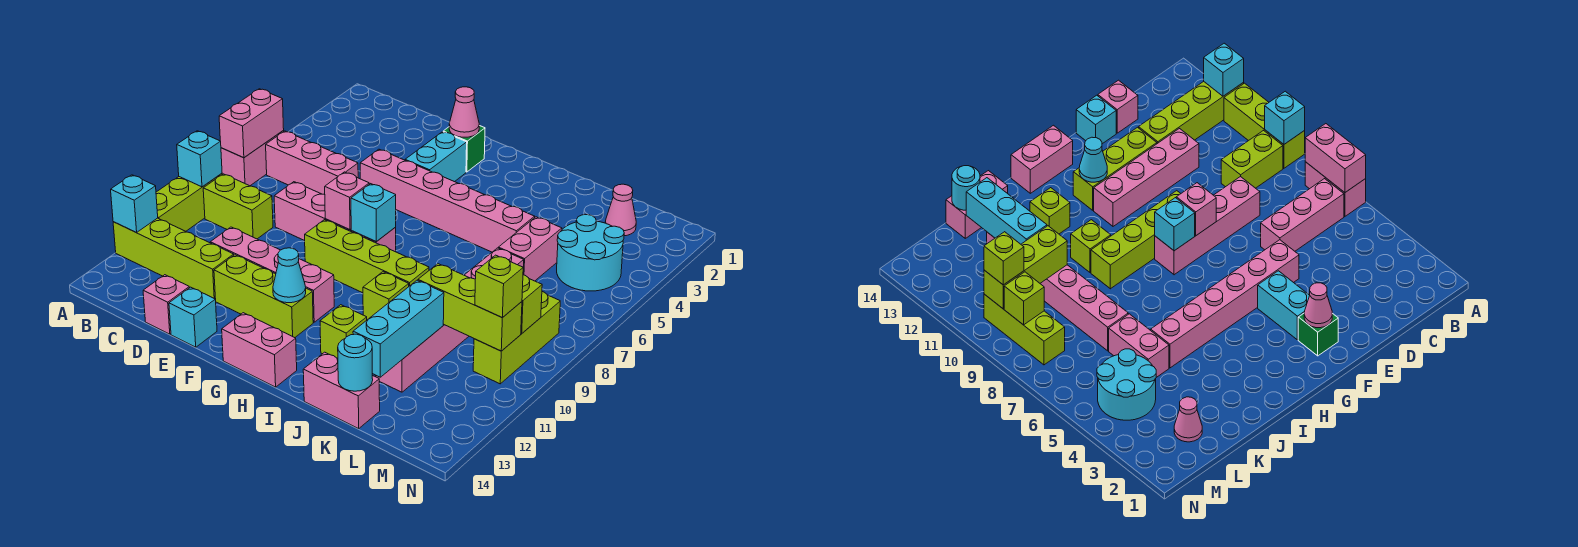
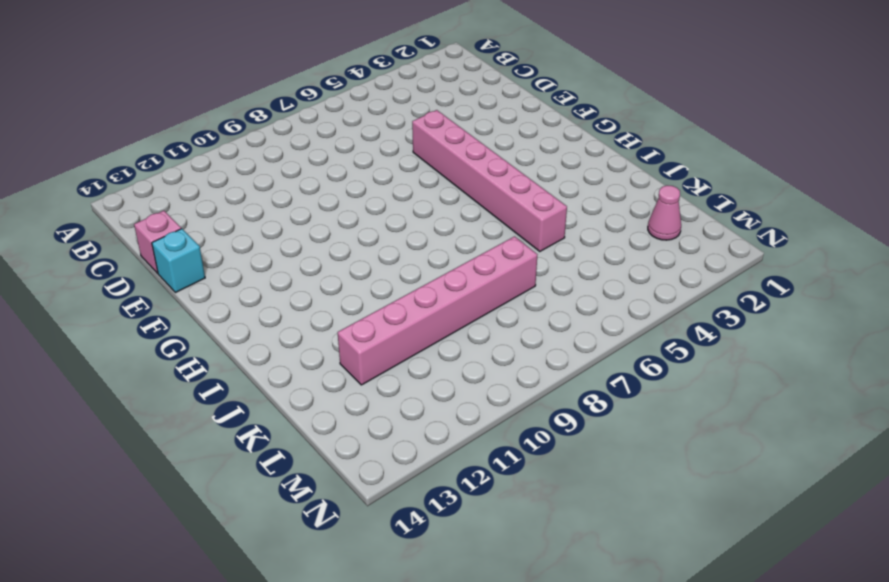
none -> pink brick A6:A7 level 1
none -> lime brick A9:A11 level 1
none -> lime brick A12:D12 level 1
none -> pink brick B6:D6 level 1

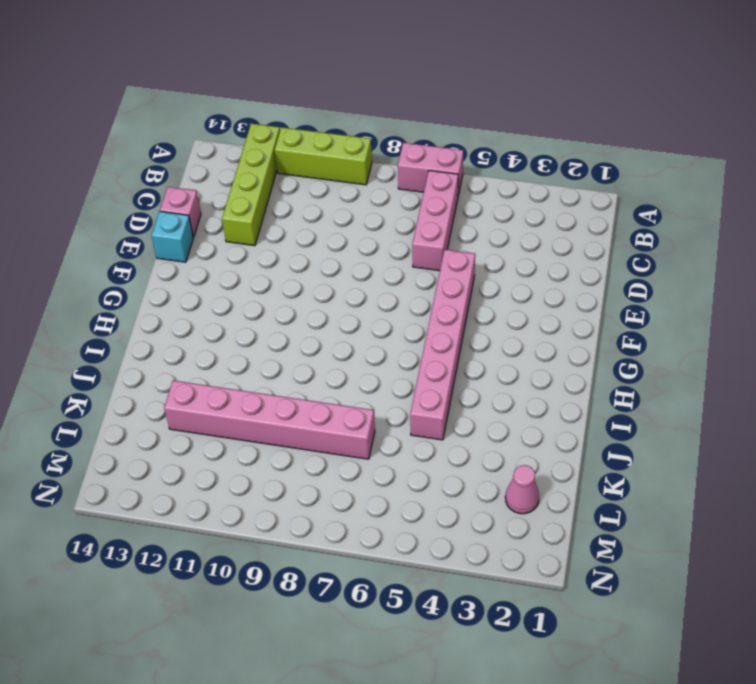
none -> lime brick B9:C9 level 1
none -> pink brick D8:G8 level 1
none -> pink brick D11:G11 level 1
none -> lime brick E12:G12 level 1

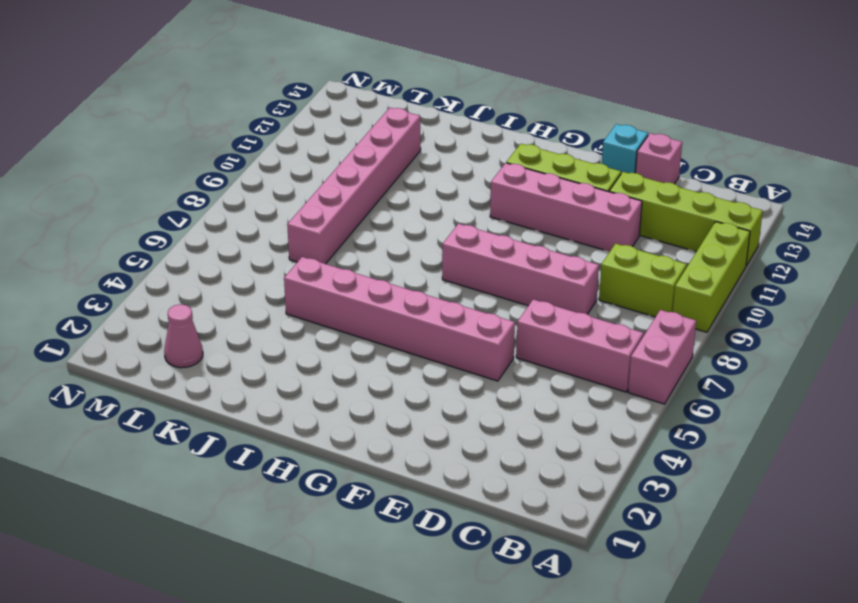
none -> green brick F2 level 1
none -> cyan brick F3:F4 level 1
none -> lime brick F9:I9 level 1
none -> pink brick G14:H14 level 1

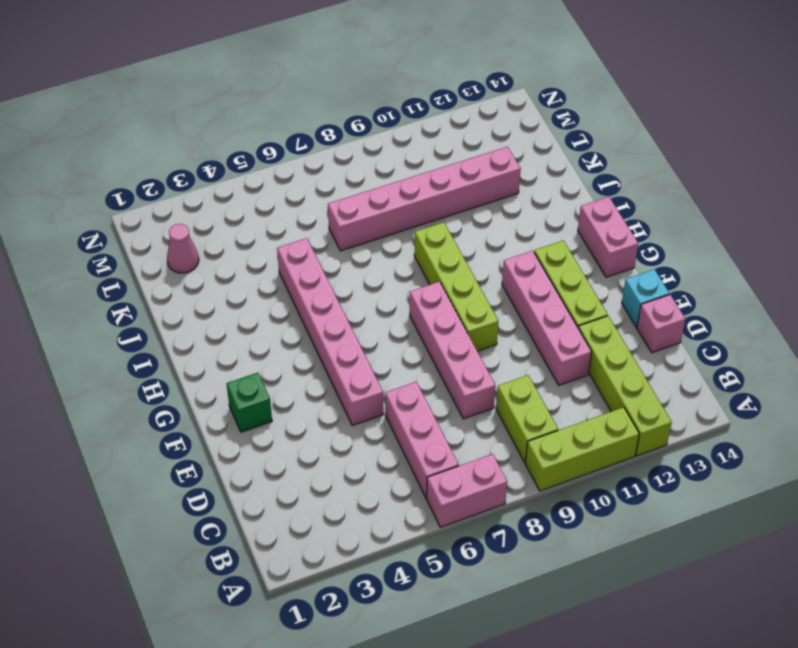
none -> cyan brick F3:F4 level 1
none -> lime brick I10 level 1
none -> lime brick I12 level 1
none -> pink brick J14:K14 level 1

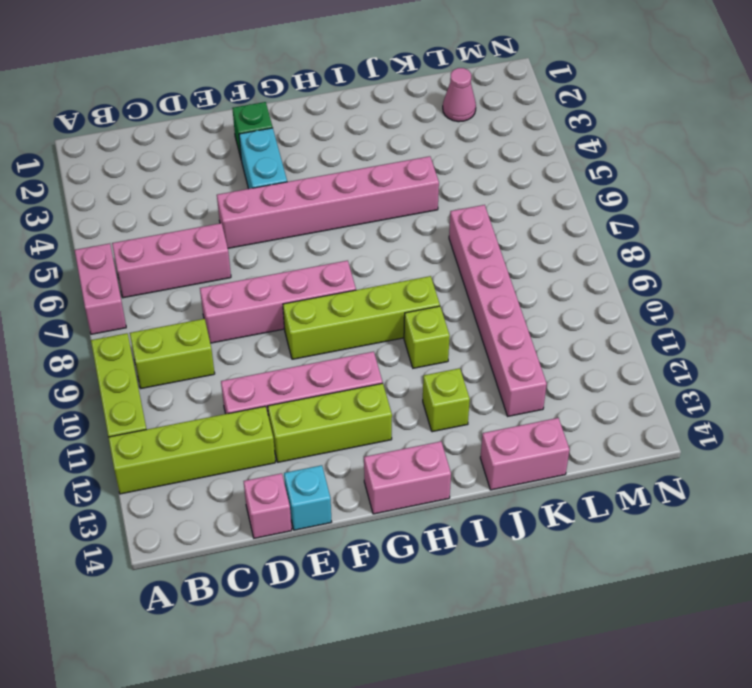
none -> pink brick K5:K6 level 1
none -> cyan round brick L4:M5 level 1
none -> lime brick M8:M10 level 1
none -> pink brick A6:A7 level 2

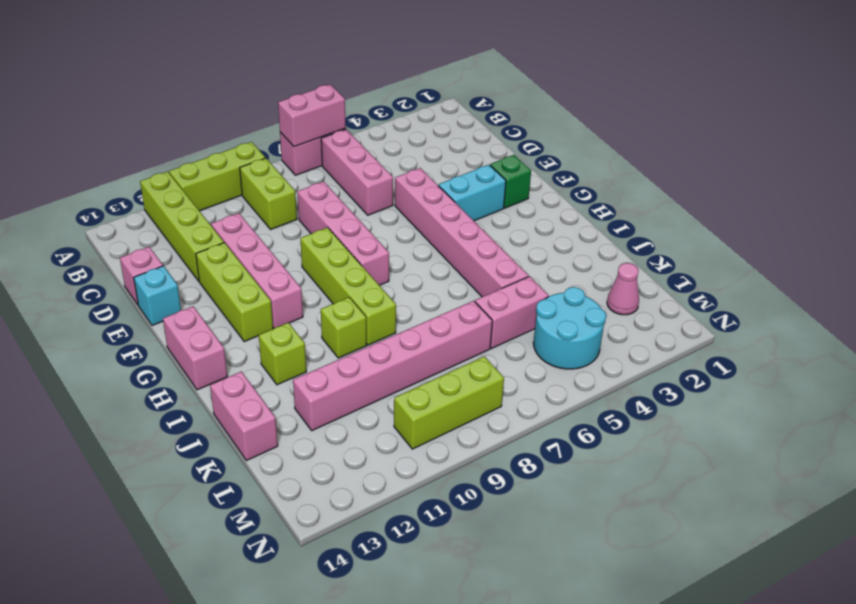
none -> cyan brick A9 level 2
none -> cyan brick A12 level 2
none -> pink cone F2 level 2
none -> pink brick F8 level 2

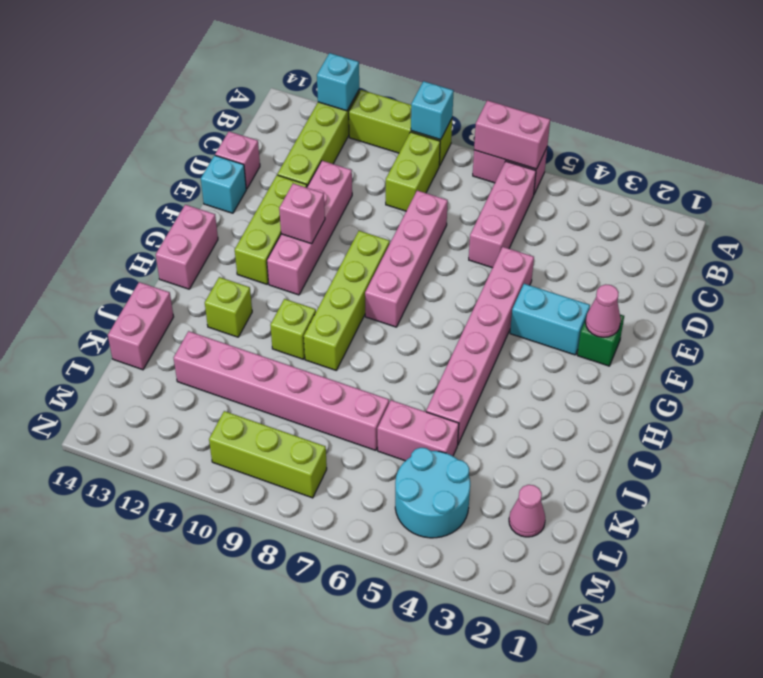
pink brick F11 level 2 -> pink brick F8 level 2
none -> cyan brick G8 level 2
none -> cyan cone G12 level 2
none -> lime brick K10:M10 level 2
none -> cyan brick K11:K13 level 2

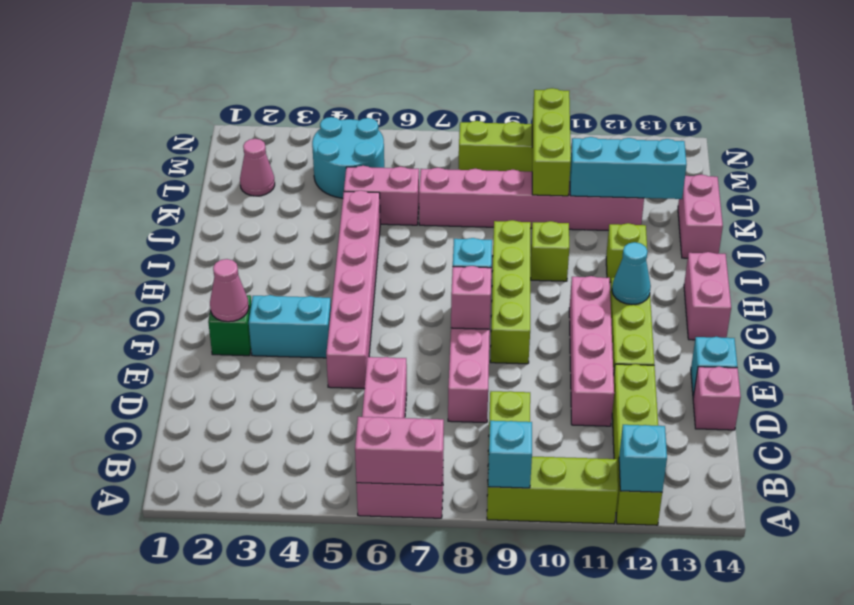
none -> cyan round brick K14 level 2
none -> lime brick M9 level 2
none -> lime brick M10 level 3

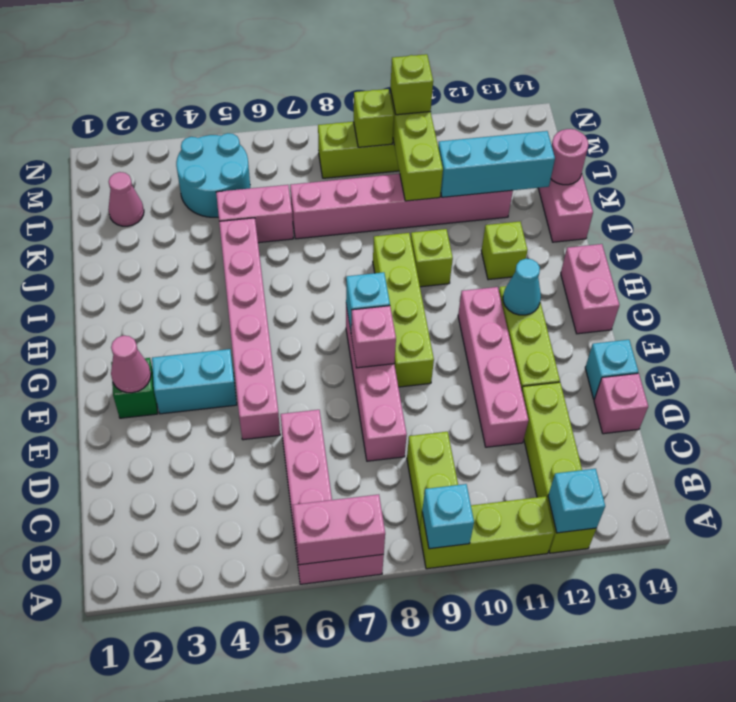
pink round brick K14 level 2 -> cyan round brick K14 level 2

